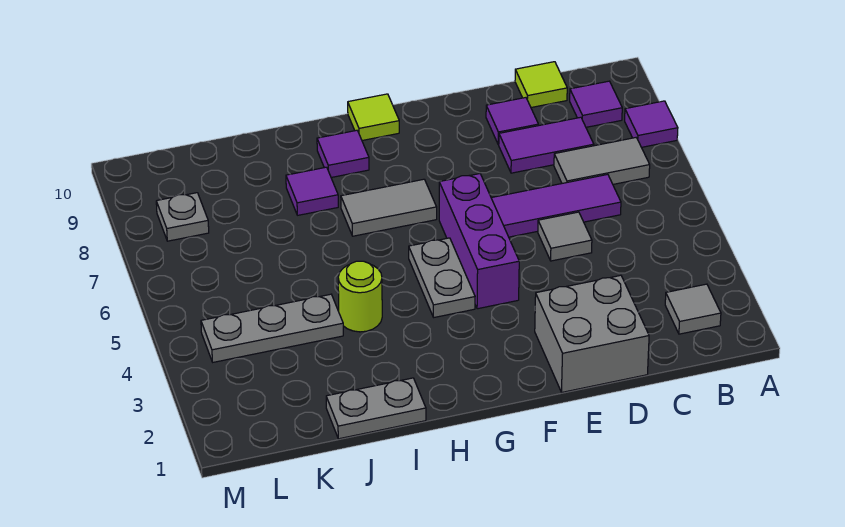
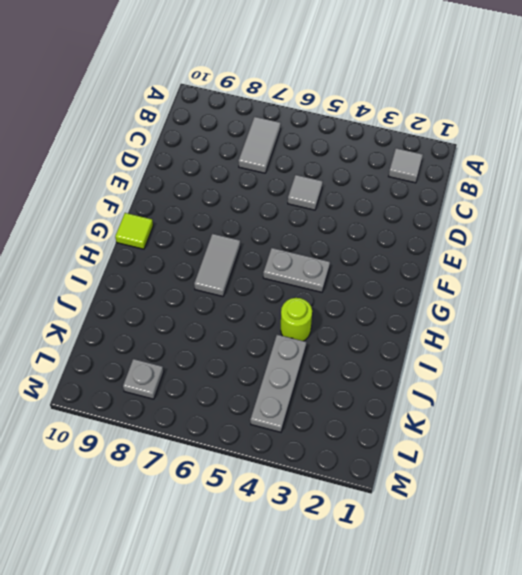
none -> purple tile A8 level 1
none -> purple tile B9 level 1
none -> purple tile C6:E6 level 1

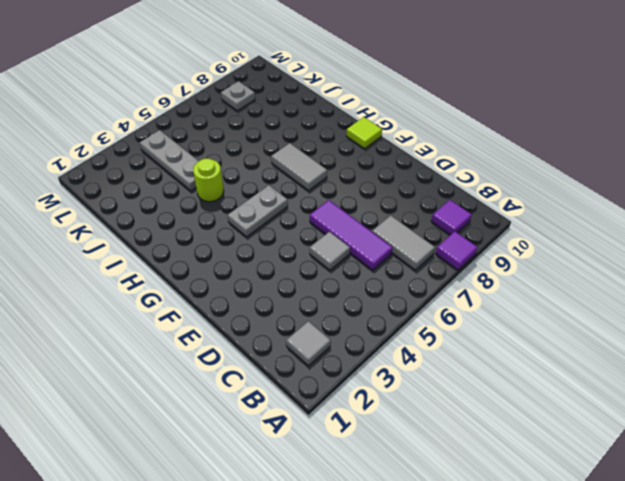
none -> purple tile C8:D8 level 1
none -> lime tile C10 level 1
none -> grey brick D1:E2 level 1

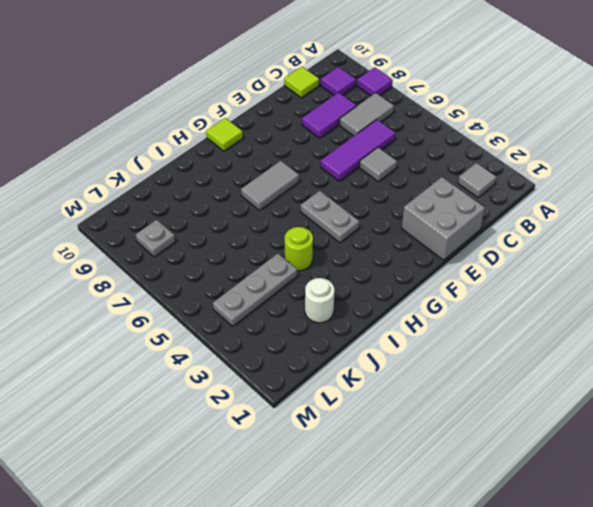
white round brick J2 level 1 -> none
none -> purple tile D9 level 1
none -> purple brick F4:F6 level 1
none -> purple tile H9 level 1

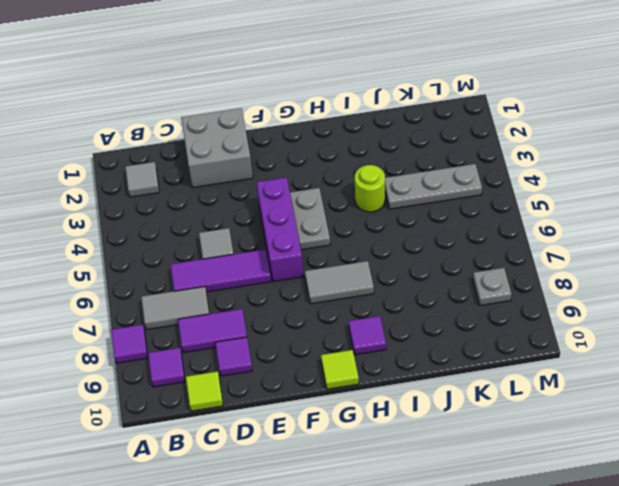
none -> grey plate I1:J1 level 1
none -> purple tile I8 level 1

